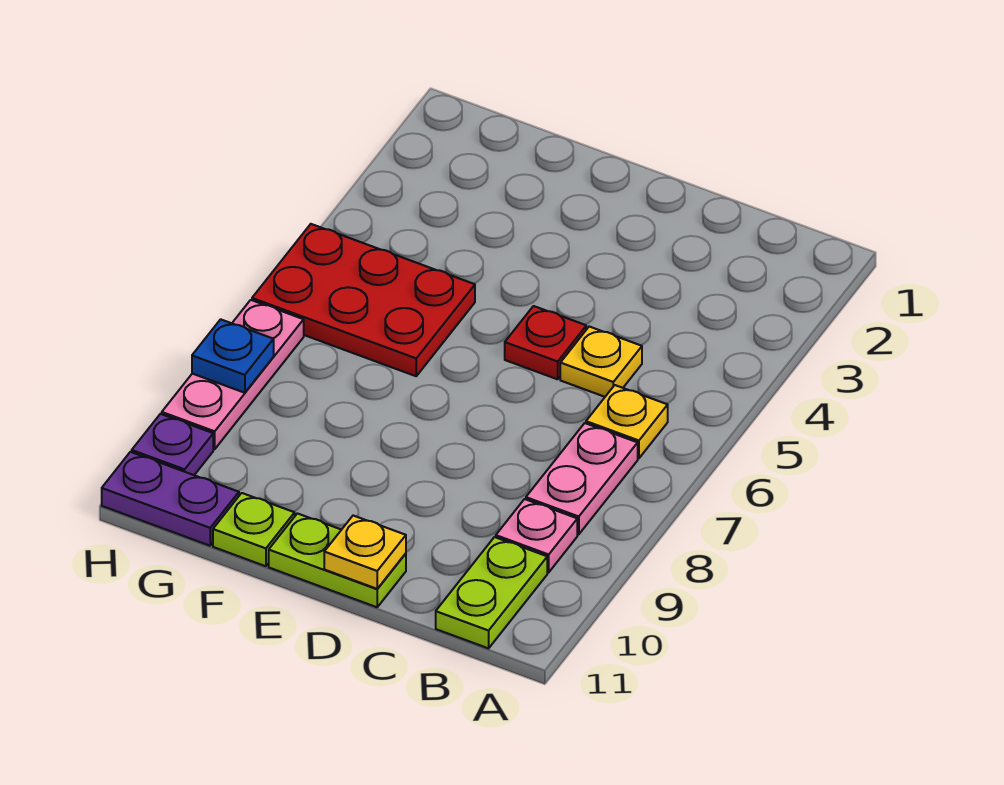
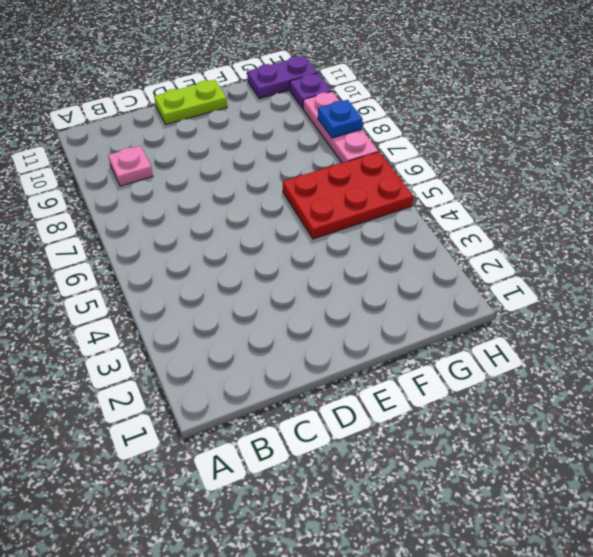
none -> yellow plate B6 level 1
none -> pink plate B7:B8 level 1
none -> lime plate B10:B11 level 1

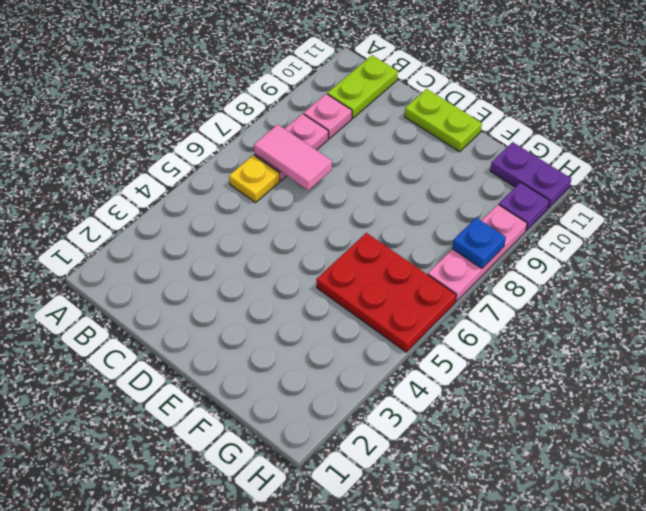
pink tile B7:C7 level 2 -> none
none -> yellow plate C5 level 1
none -> red plate D5 level 1
none -> lime plate F11 level 1

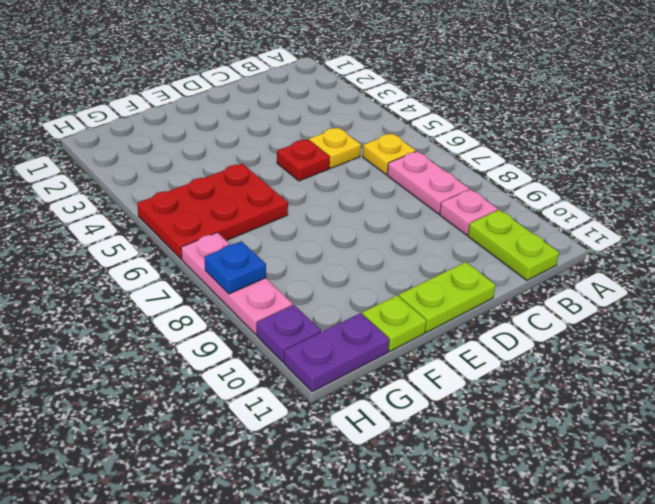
none -> yellow plate D11 level 2

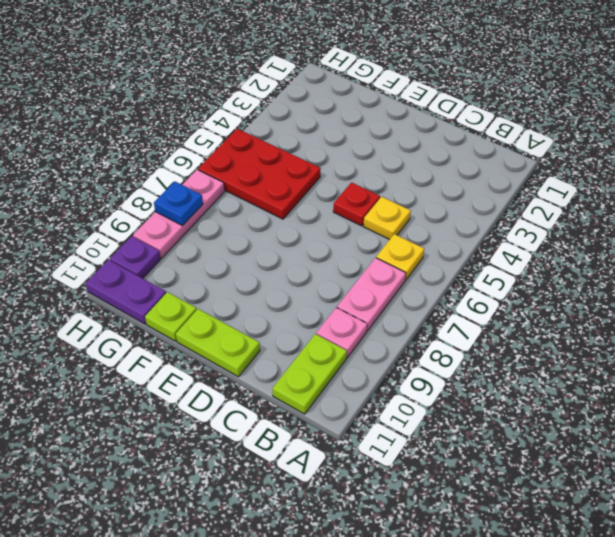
none -> yellow plate D11 level 2

